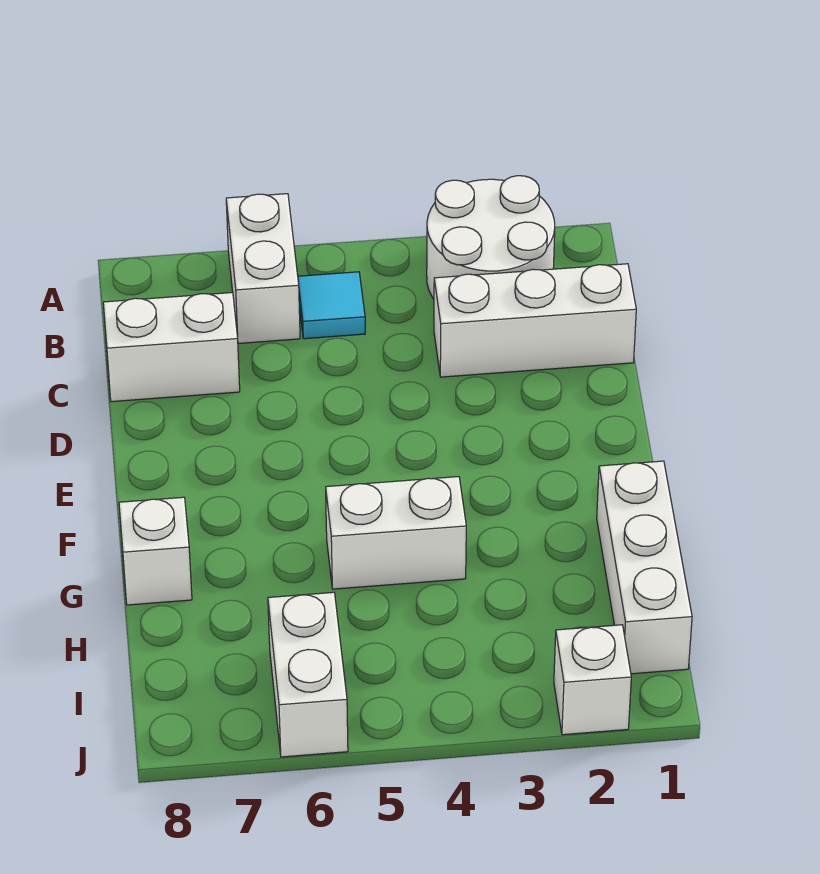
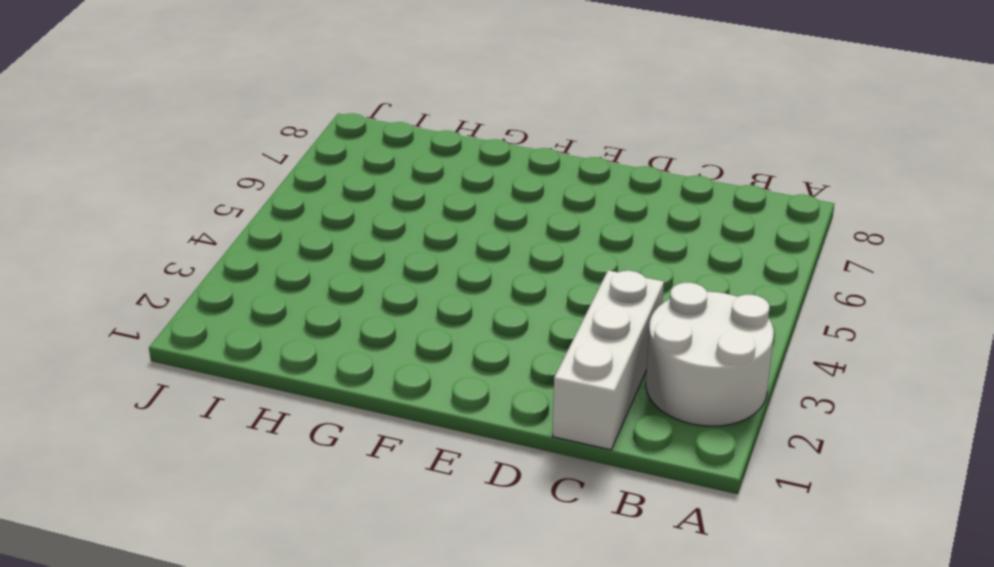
none -> white brick A6:B6 level 1
none -> cyan tile B5 level 1

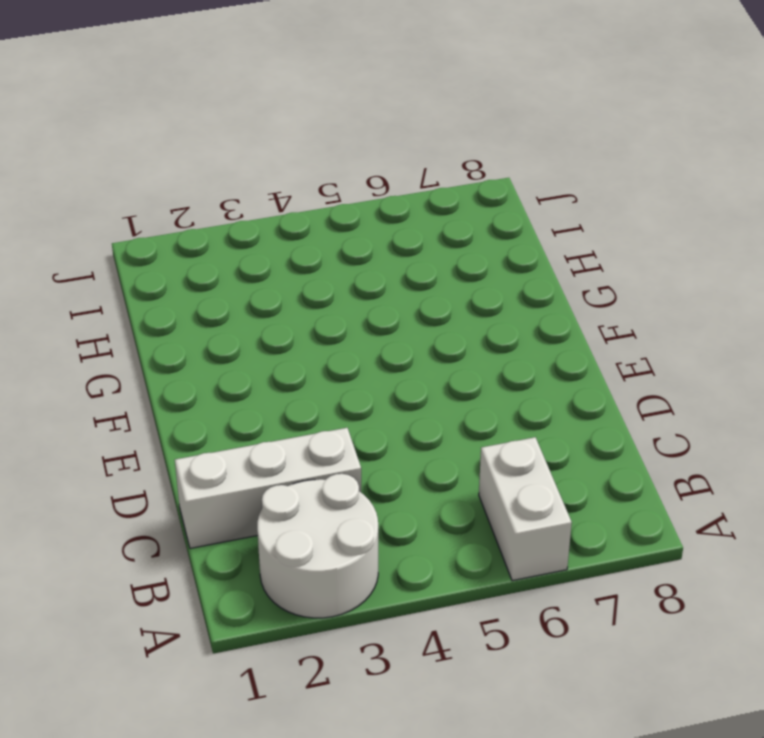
none -> cyan tile B5 level 1
none -> white brick C7:C8 level 1

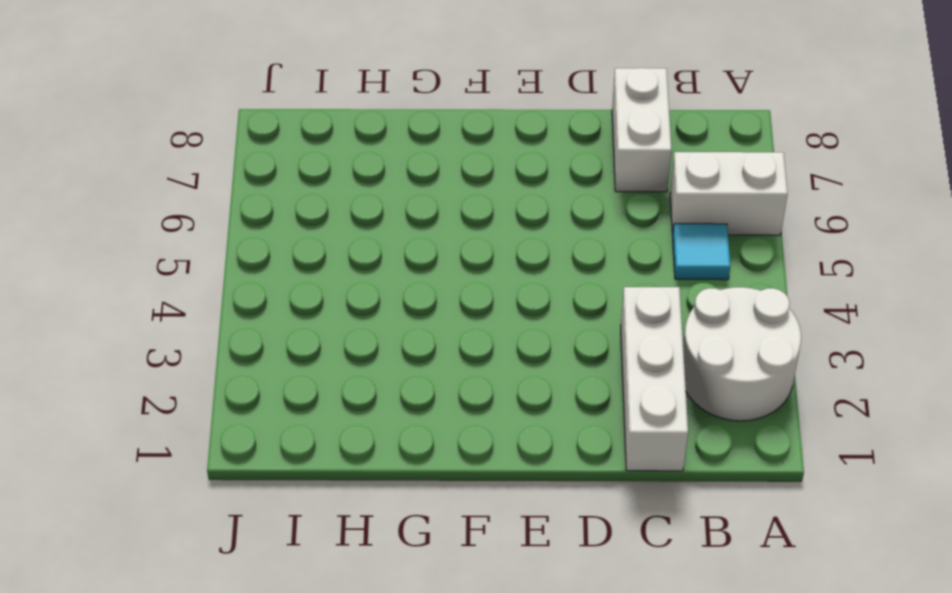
none -> white brick G1:I1 level 1
none -> white brick G4:G5 level 1

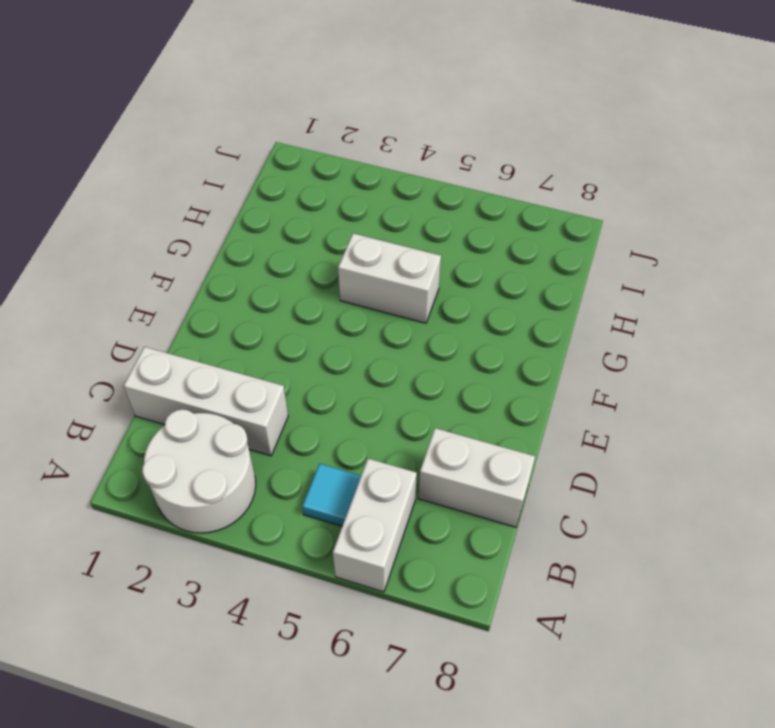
none -> white brick G1:I1 level 1
none -> white brick G8 level 1

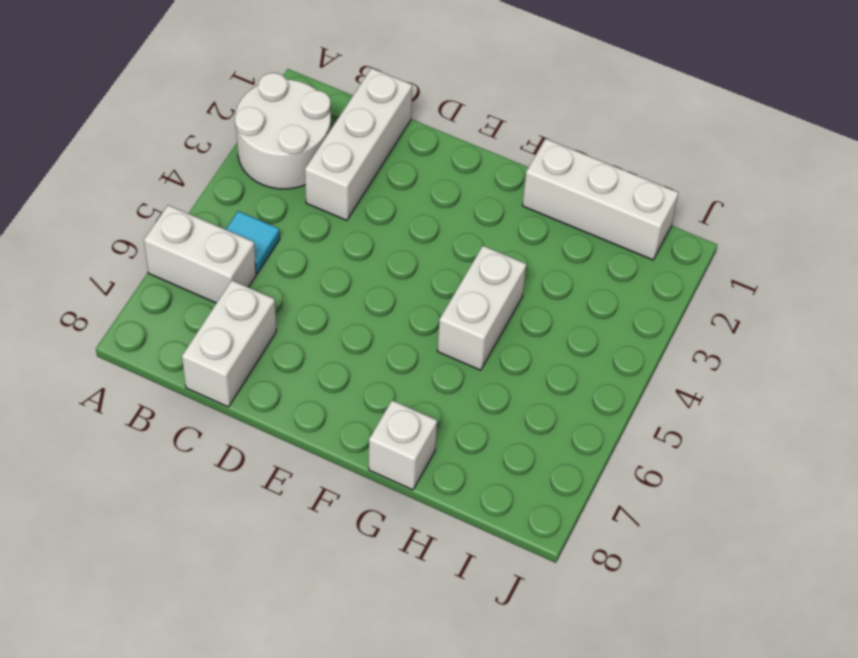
none -> white brick I6:J6 level 1
none -> white brick J2 level 1

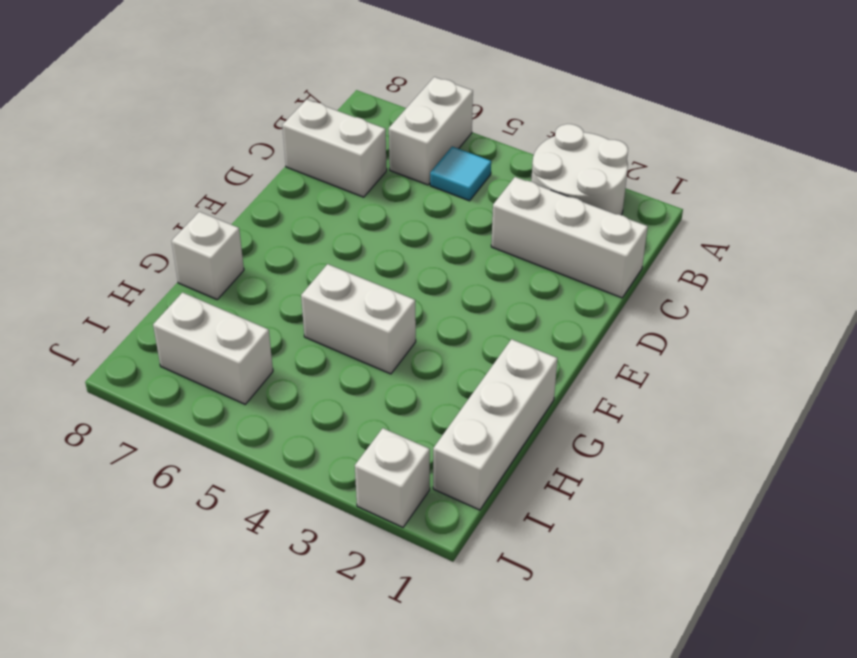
white brick I6:I7 level 1 -> white brick I6:J6 level 1

